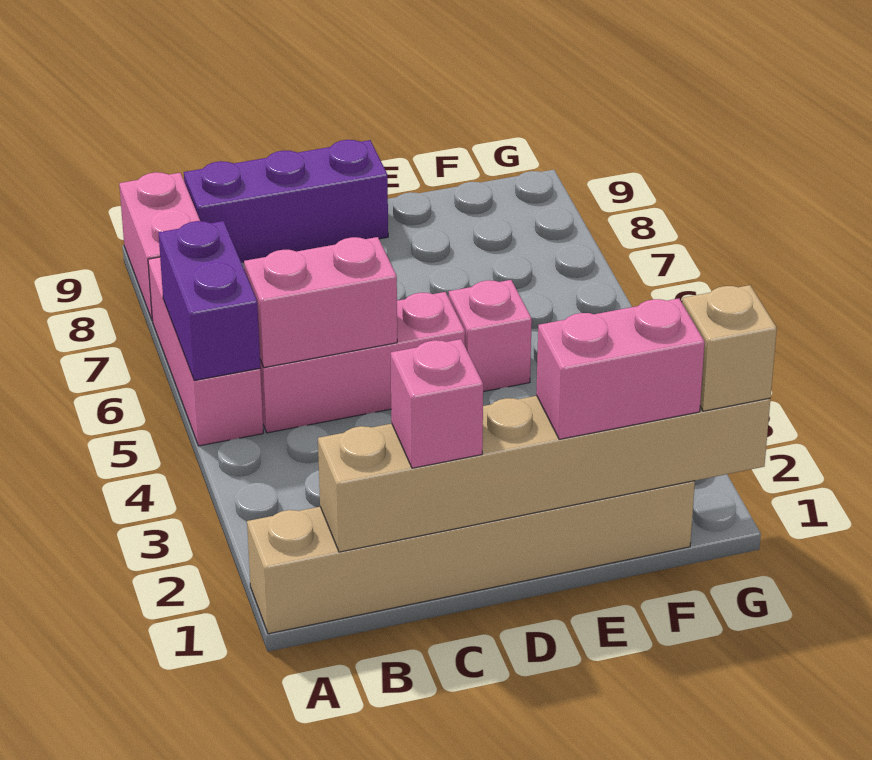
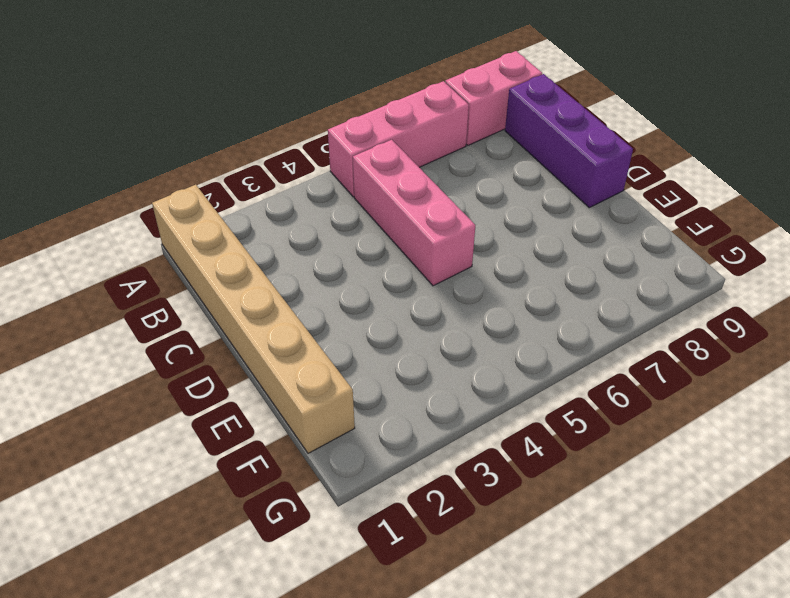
none -> pink brick E5 level 1
none -> purple brick A5:A6 level 2
none -> tan brick B1:G1 level 2

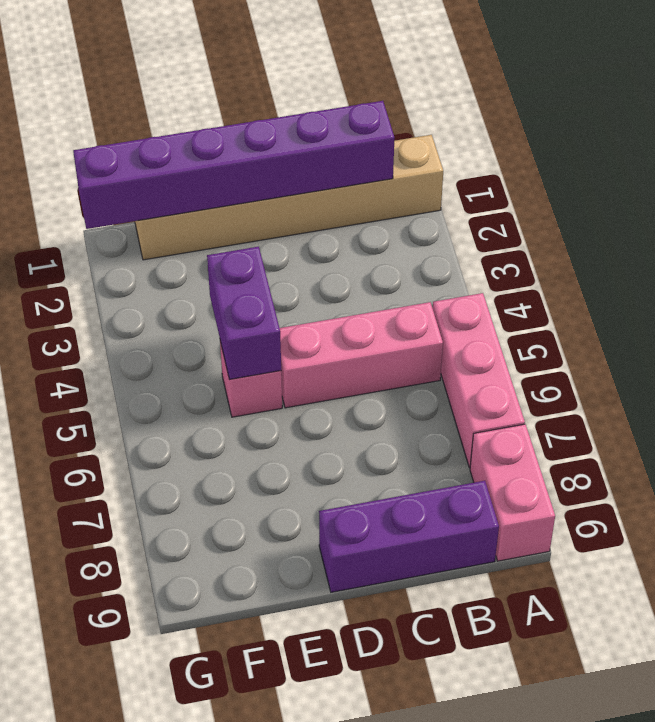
purple brick B1:G1 level 2 -> tan brick B1:G1 level 2
purple brick E4:E5 level 2 -> purple brick A5:A6 level 2
none -> pink brick B5:C5 level 2
none -> pink brick C1 level 3
none -> pink brick E1:F1 level 3

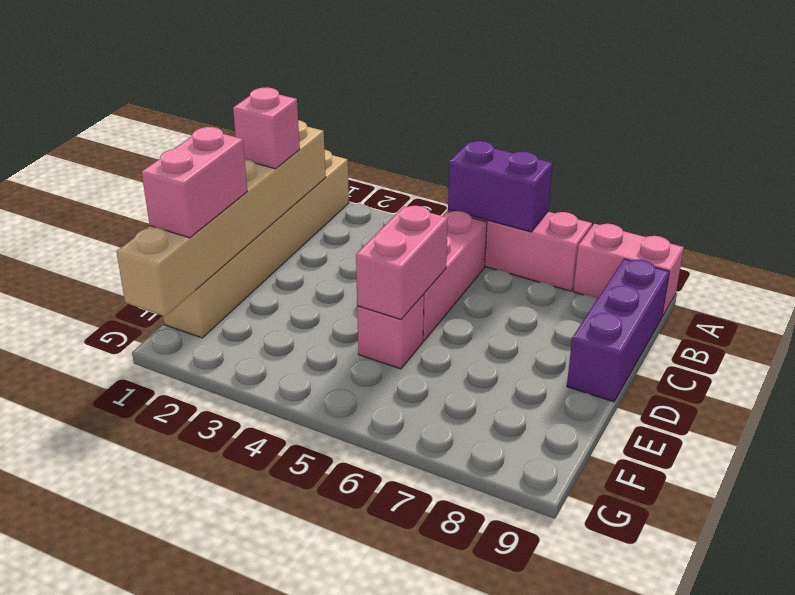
pink brick D5:E5 level 2 -> pink brick B5:C5 level 2
none -> tan brick G1 level 3

